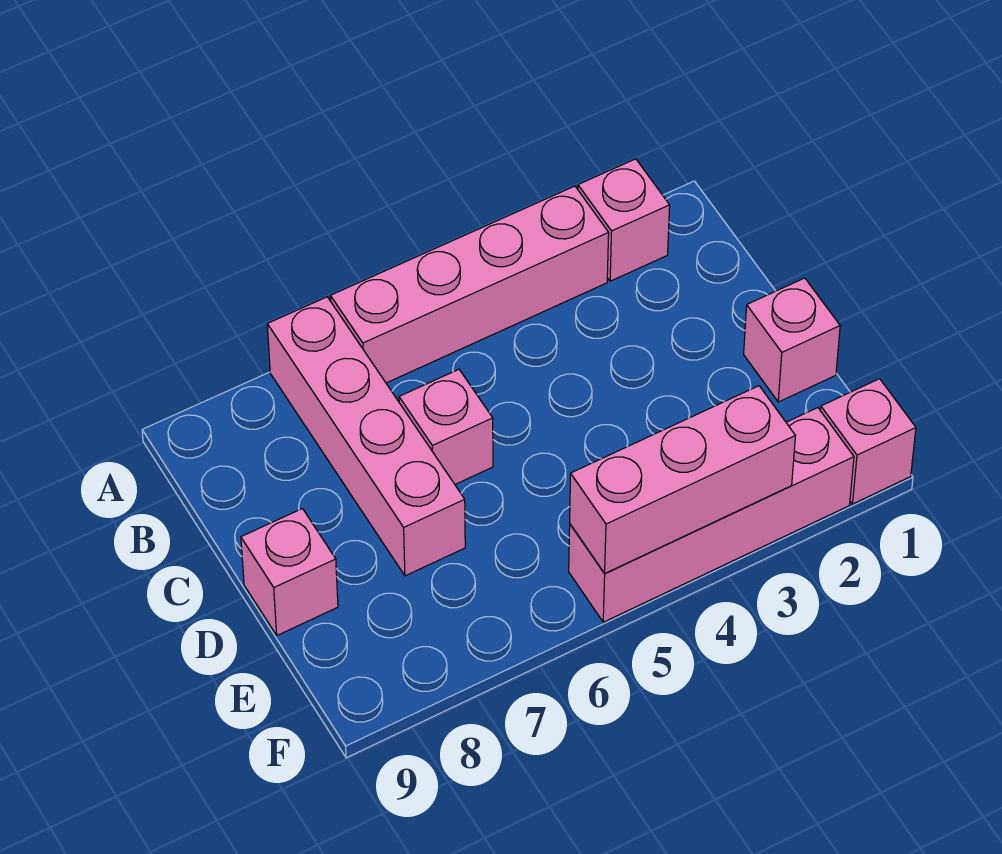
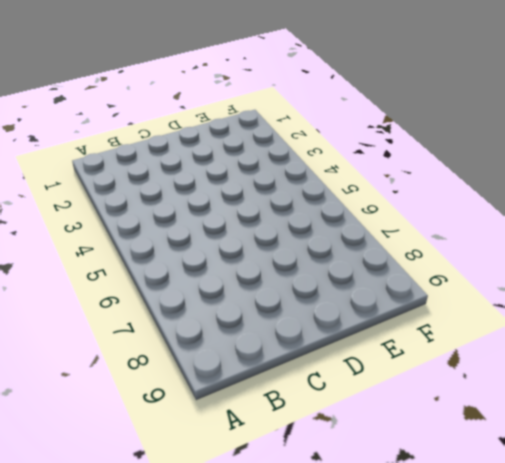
none -> pink brick A2 level 1
none -> pink brick A3:A6 level 1

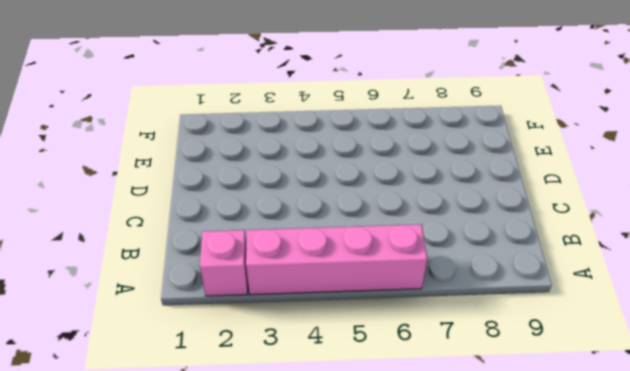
none -> pink brick A7:D7 level 1
none -> pink brick C6 level 1

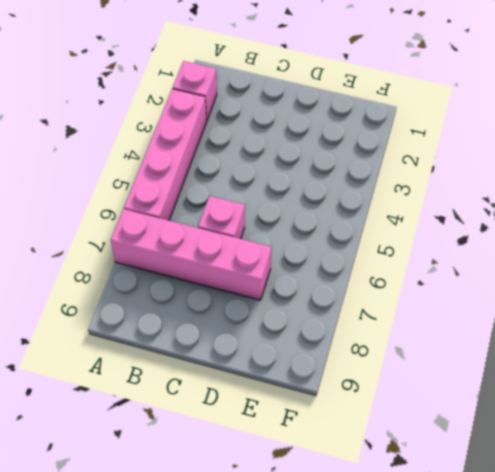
none -> pink brick D1 level 1
none -> pink brick D9 level 1

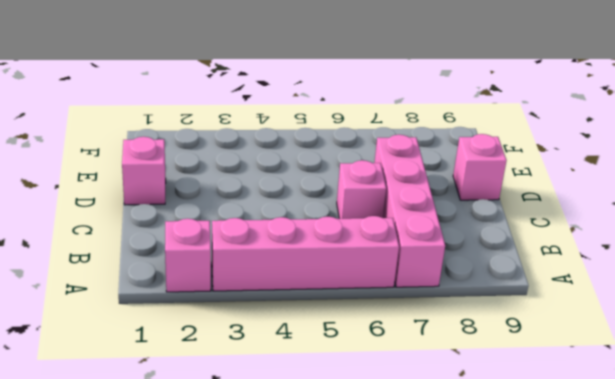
none -> pink brick F1 level 1
none -> pink brick F2:F5 level 1

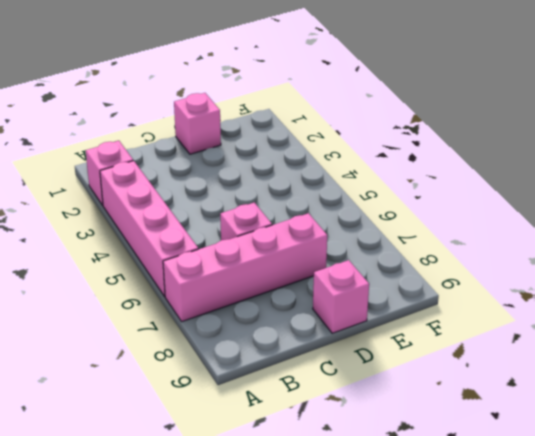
none -> pink brick F1 level 1
none -> pink brick F2:F5 level 1

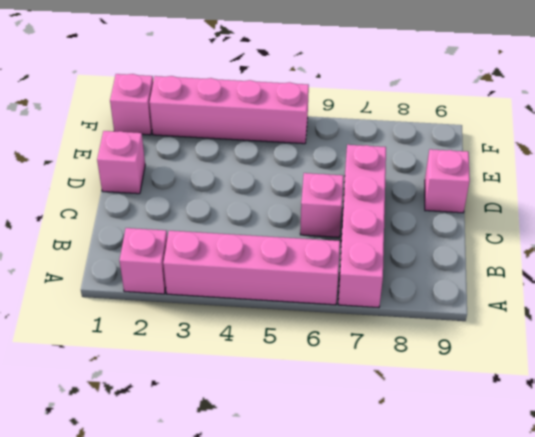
none -> pink brick F3:F5 level 2

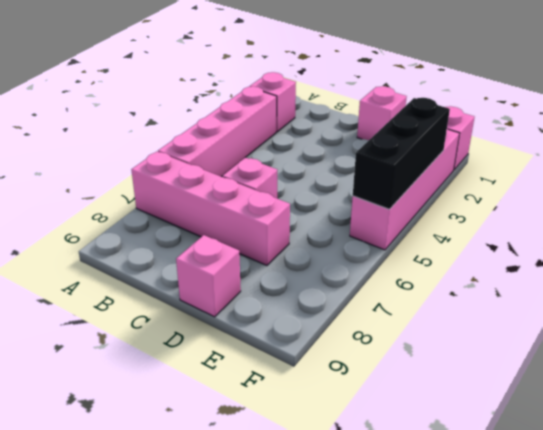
black brick F3:F5 level 2 -> pink brick F3:F5 level 2

